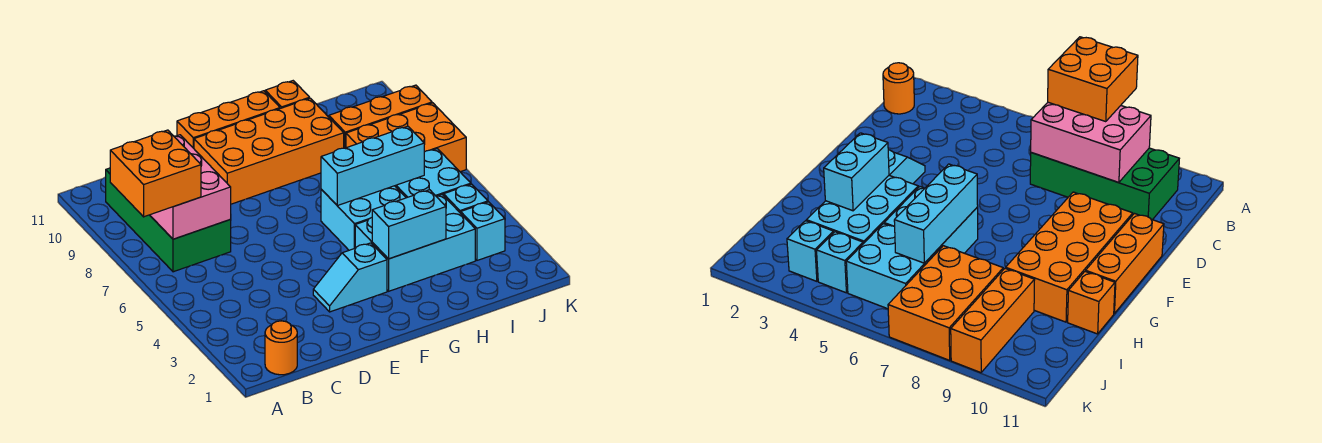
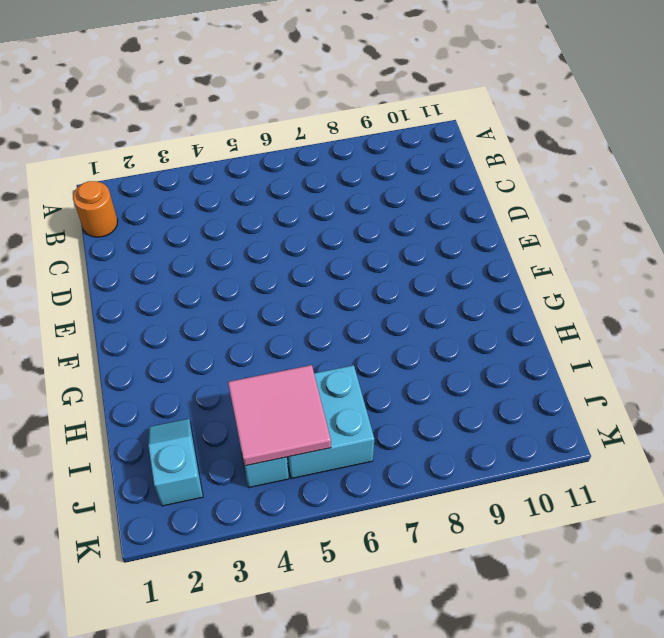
cyan slope I2:J2 level 1 top J -> cyan slope E3:F3 level 1 top F
pink tile I4:J5 level 2 -> none
none -> green brick B7:C10 level 1
none -> orange brick E9:H10 level 1
none -> orange brick E11:G11 level 1

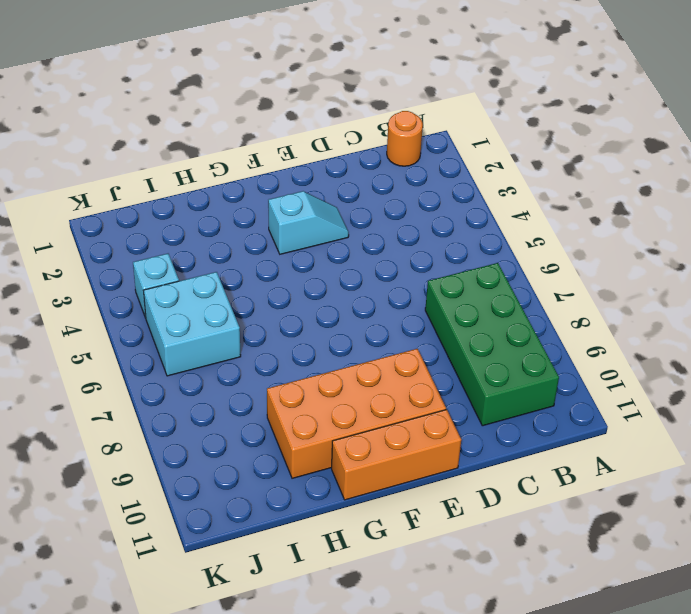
none -> cyan brick G3:I4 level 1
none -> cyan brick G5:H6 level 1
none -> orange brick H11 level 1

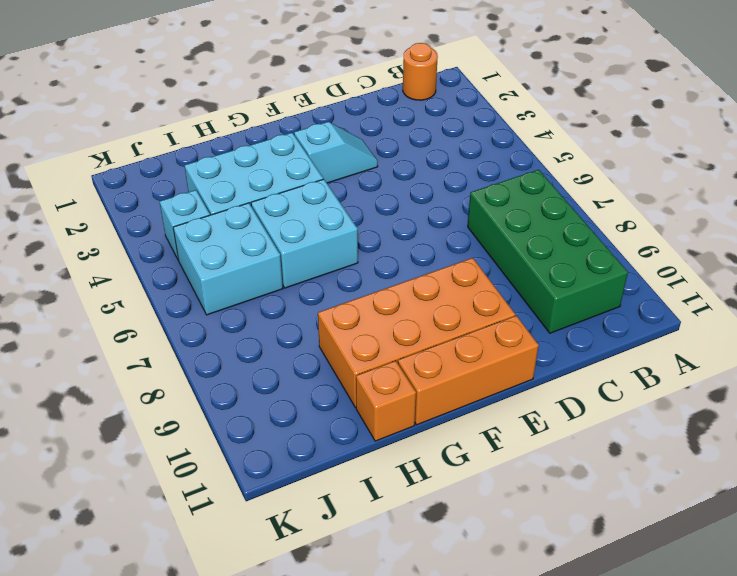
none -> orange brick I7:K8 level 1
none -> orange brick I9:K9 level 1
none -> cyan brick J3 level 1

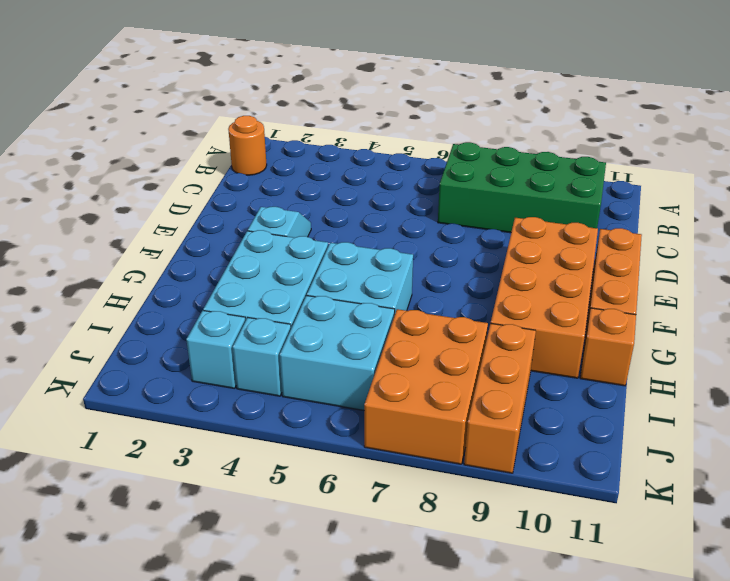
none -> pink brick B7:C9 level 2
none -> cyan brick G3:H3 level 2
none -> cyan brick G6:I6 level 2

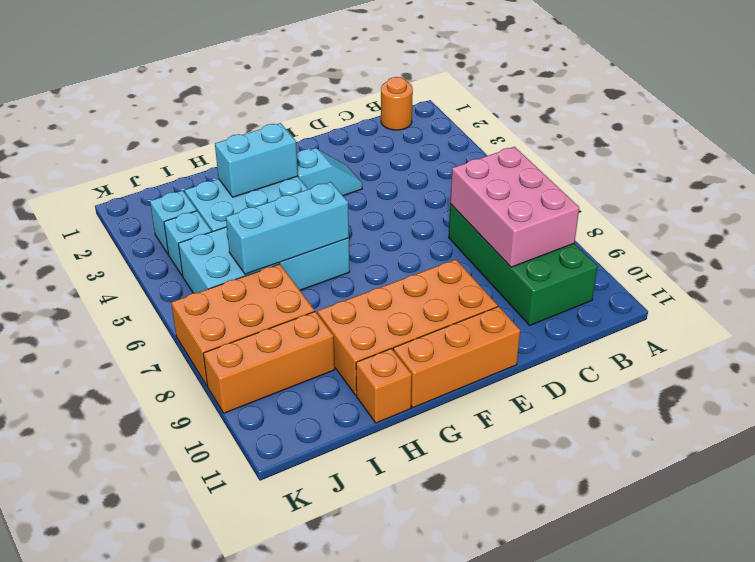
none -> orange brick A7:B8 level 3

